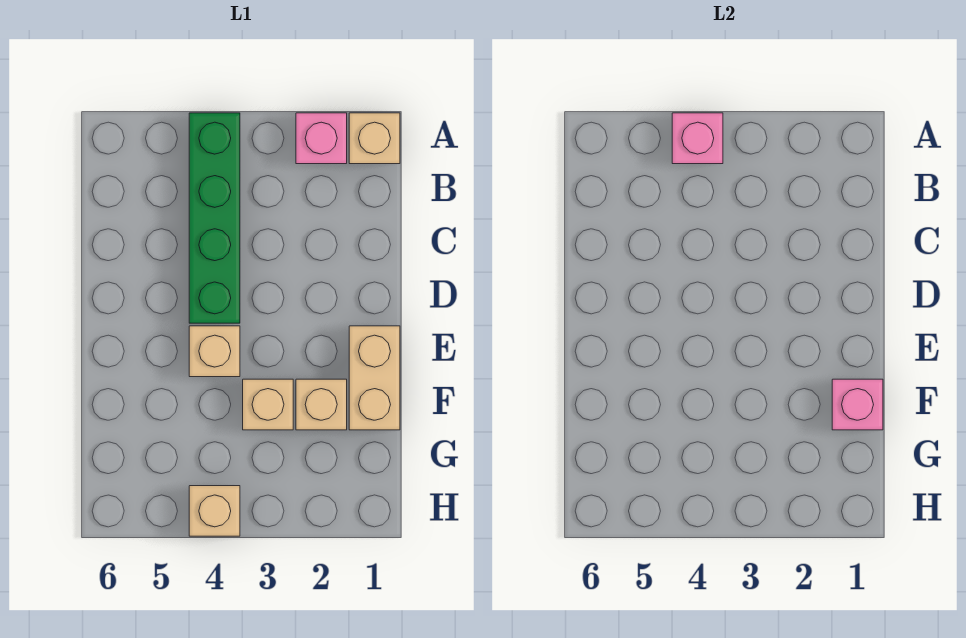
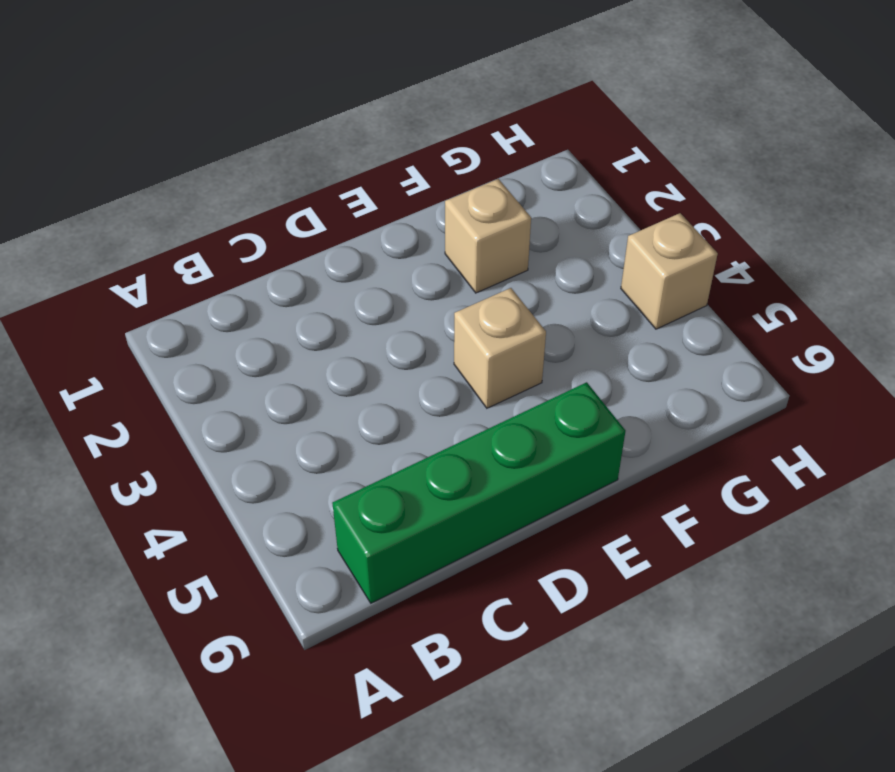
green brick B6:E6 level 1 -> green brick A4:D4 level 1
none -> tan brick A1 level 1
none -> pink brick A2 level 1

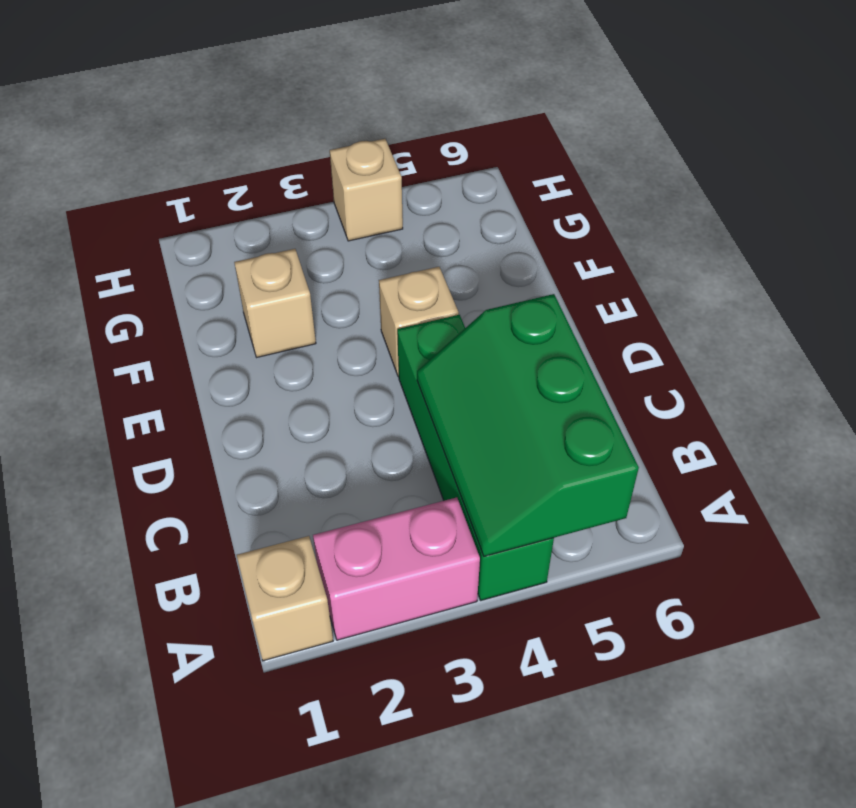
pink brick A2:A3 level 1 -> pink brick A2 level 1
green slope A4:C5 level 2 top 5 -> pink brick A4 level 2
none -> tan brick E1:F1 level 1
none -> tan brick F3 level 1

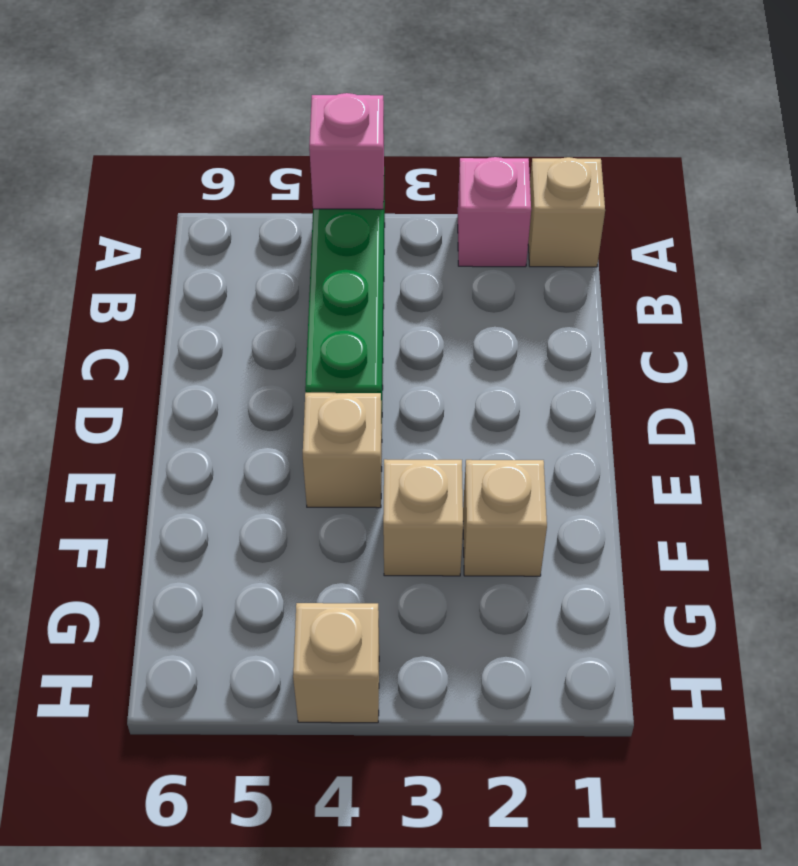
none -> tan brick E1:F1 level 1
none -> pink brick F1 level 2

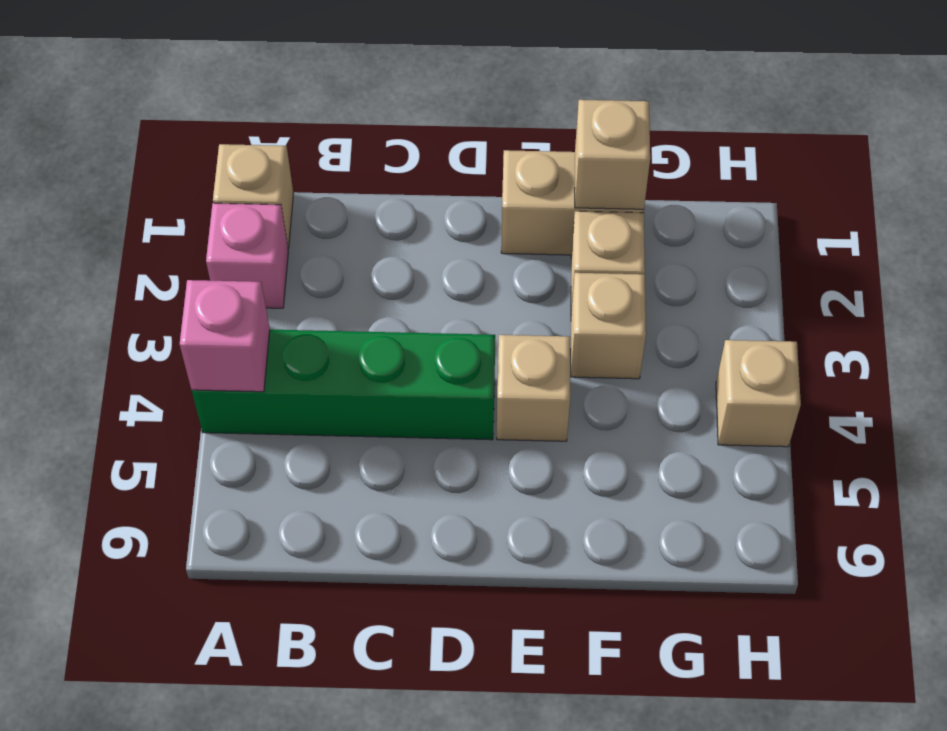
tan brick F1 level 2 -> pink brick F1 level 2

